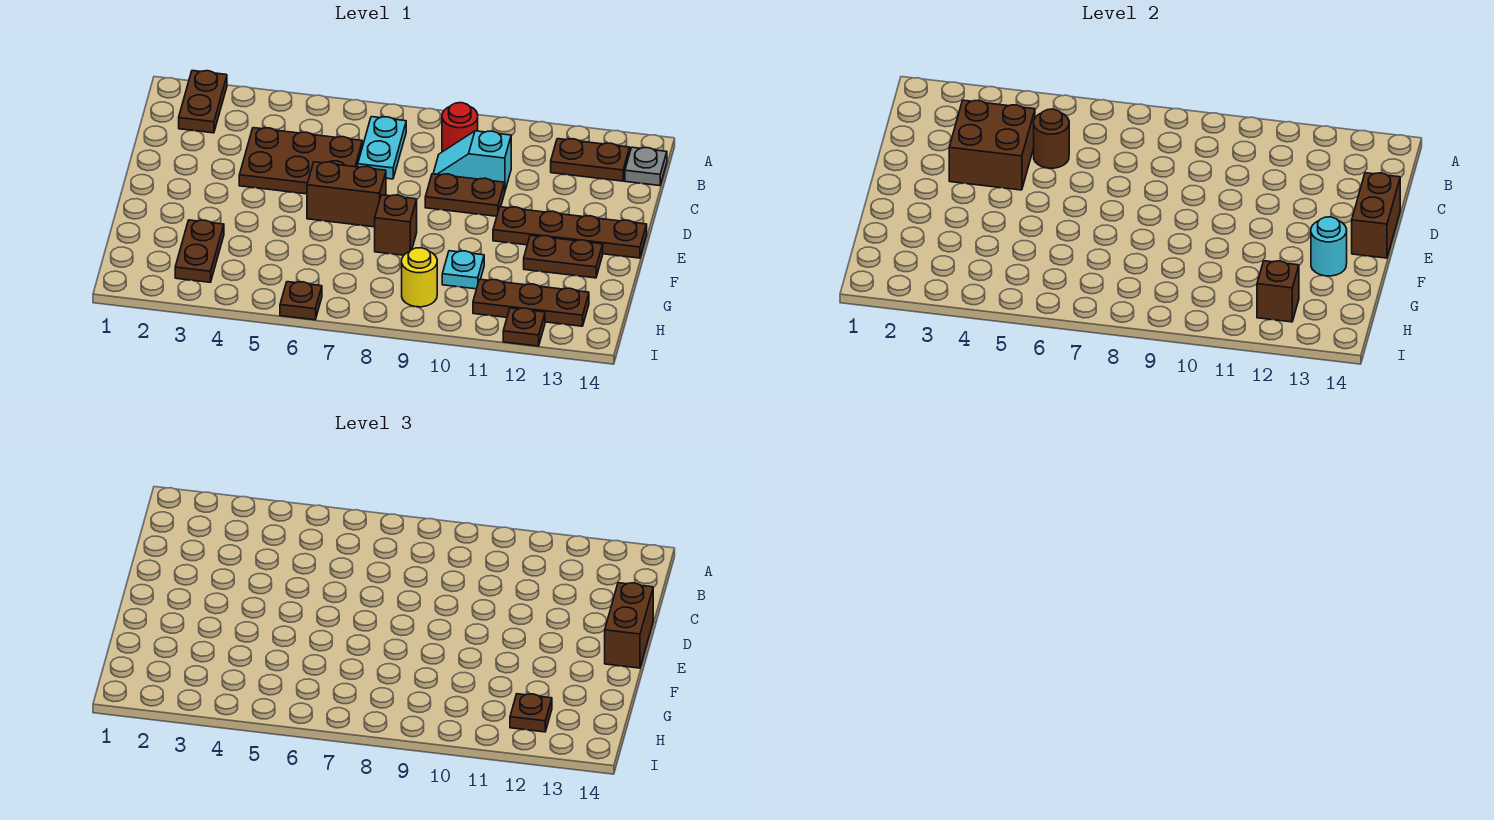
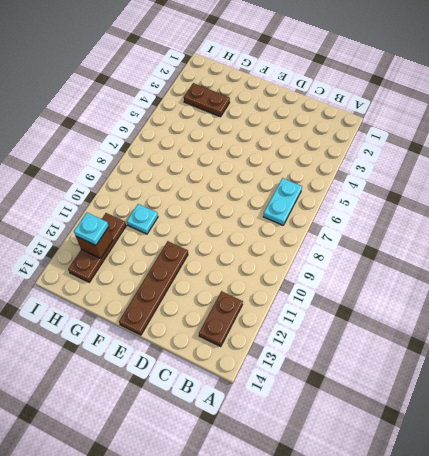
cyan plate B6:B7 level 1 -> cyan plate B7:C7 level 1
cyan plate H12 level 3 -> brown plate H12 level 3
none -> brown plate A2:B2 level 1
none -> red round brick B9 level 1
none -> grey plate B14 level 1

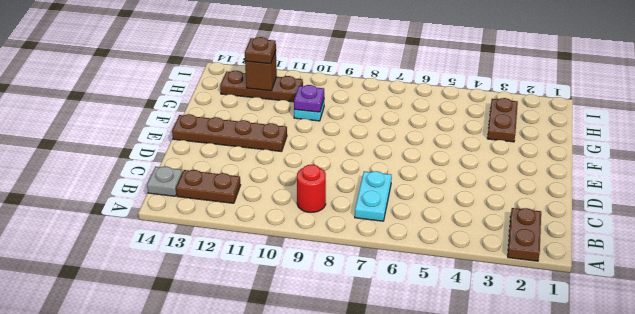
purple plate G10 level 2 -> none
none -> brown plate C4:D6 level 1
none -> cyan slope C9:C10 level 1 top 10
none -> brown plate D9:D10 level 1

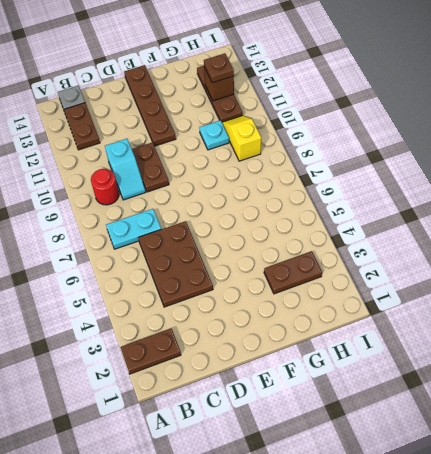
yellow slope H9:H10 level 1 top 9 -> yellow round brick H9 level 1
none -> brown brick E6:E7 level 1
none -> brown brick F8 level 1
none -> brown plate F12:F13 level 1

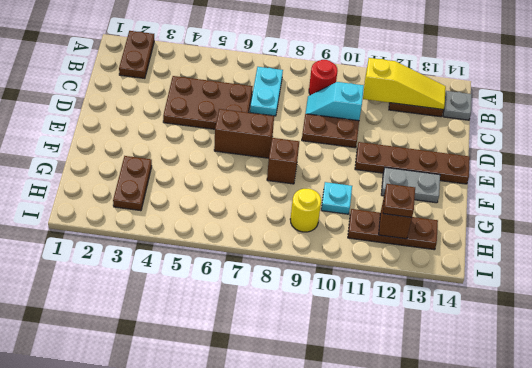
yellow slope B11:B13 level 2 top 11 -> none
grey plate F12:F13 level 1 -> brown plate F12:F13 level 1
none -> brown plate I6 level 1
none -> brown plate I12 level 1
none -> brown brick C3:D4 level 2

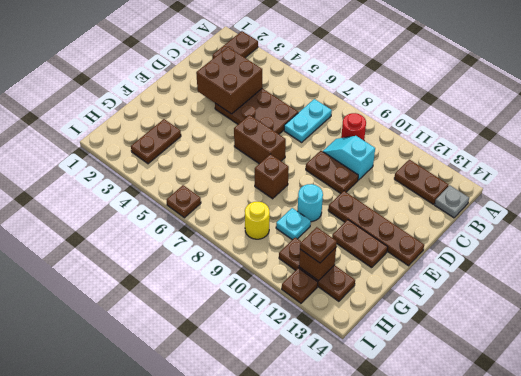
cyan round brick F10 level 1 -> cyan round brick F13 level 2
none -> brown round brick C5 level 2
none -> brown brick D14:E14 level 2
none -> brown brick D14:E14 level 3

